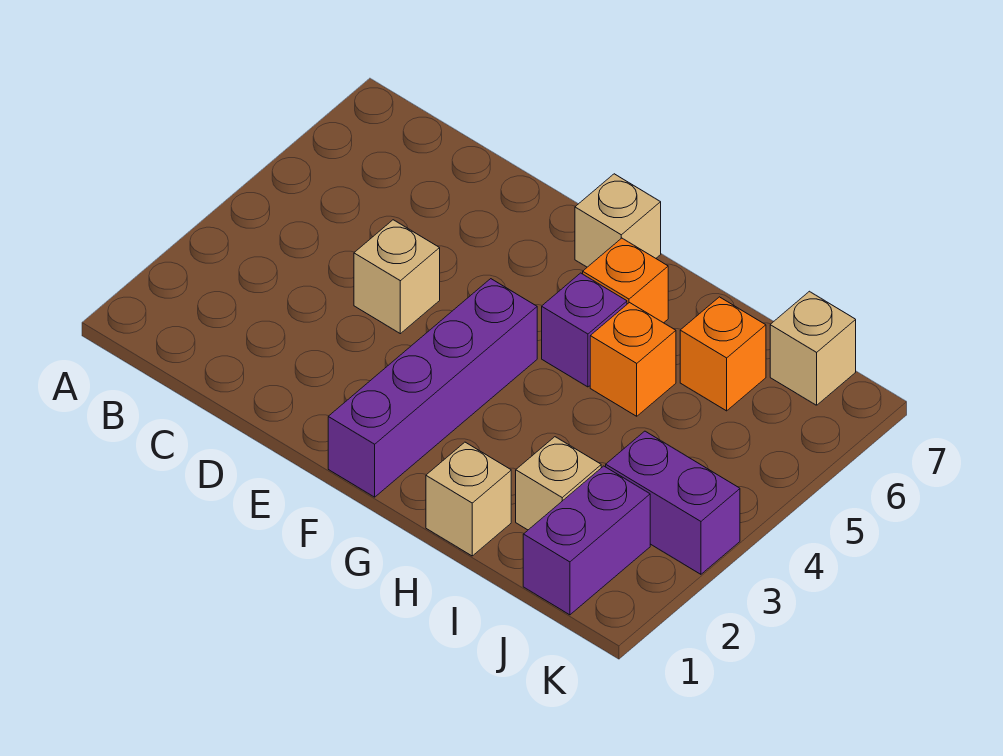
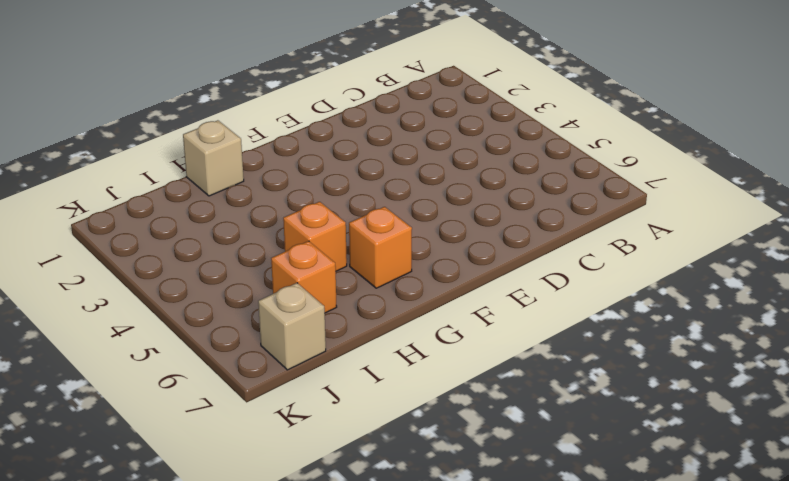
none -> tan brick D4 level 1
none -> purple brick F1:F4 level 1
none -> tan brick F7 level 1

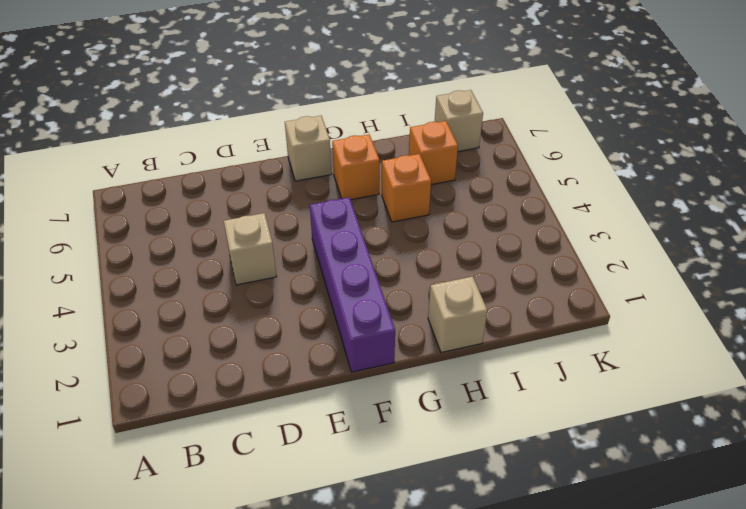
none -> purple brick G5 level 1
none -> tan brick I2 level 1
none -> purple brick J1:J2 level 1

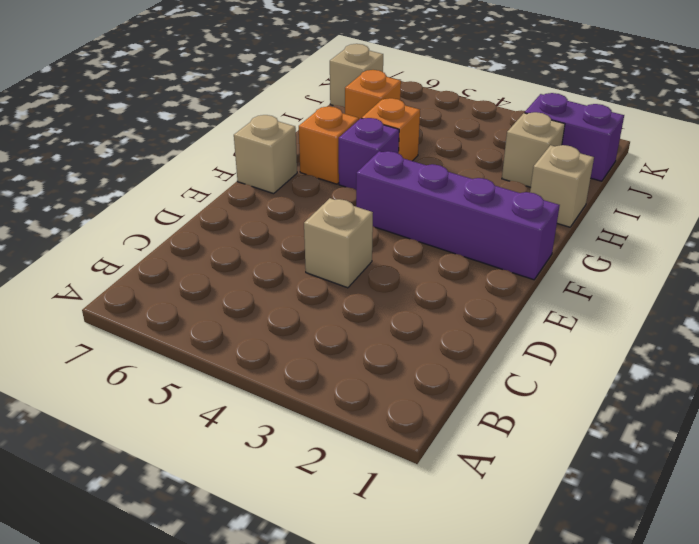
none -> purple brick J3:K3 level 1

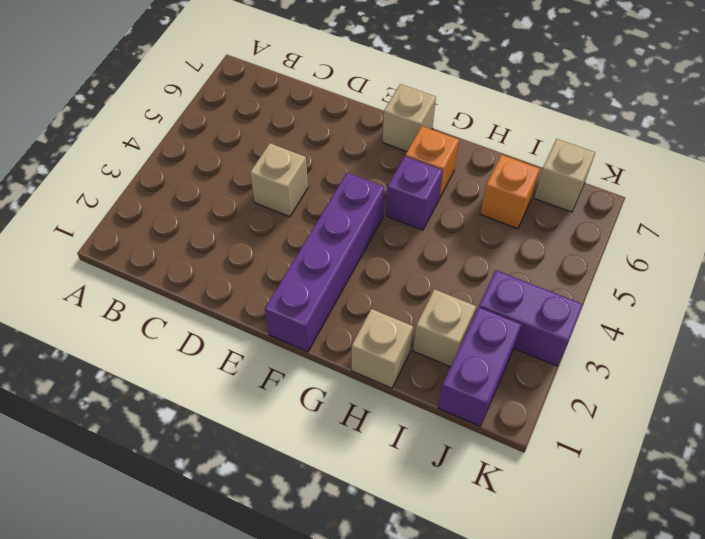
none -> orange brick H5 level 1

